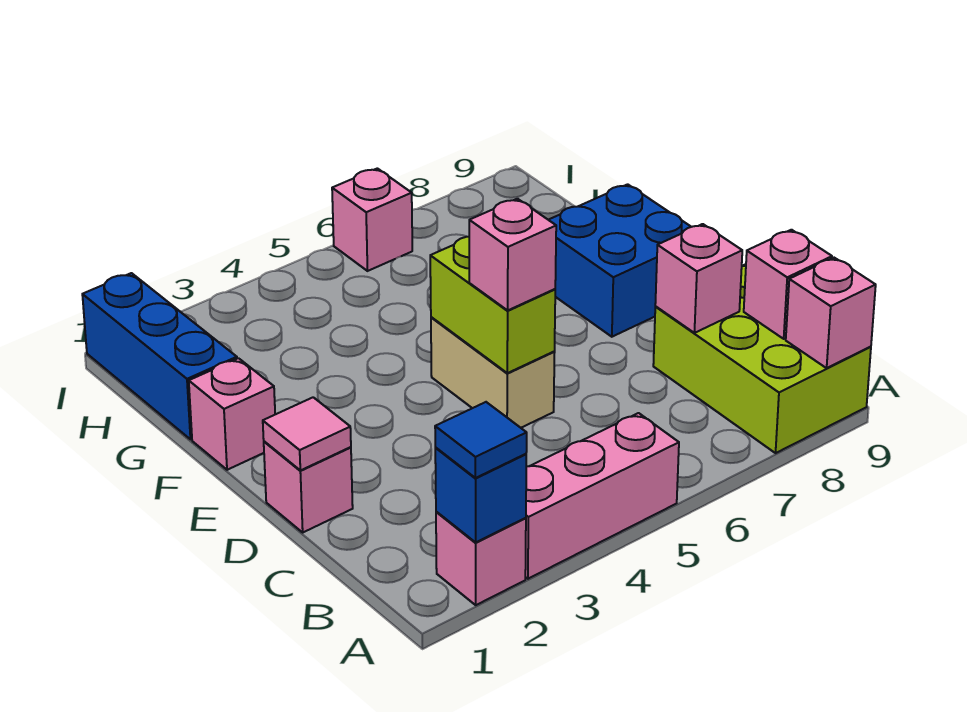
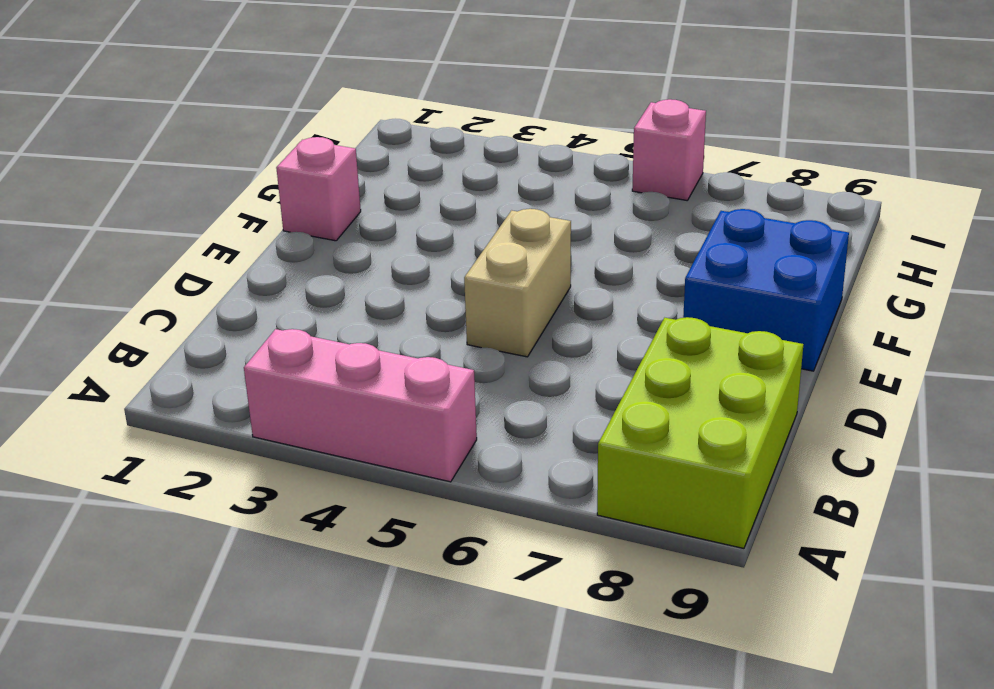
none -> pink brick A2 level 1
none -> pink brick D1 level 1
none -> blue brick G1:I1 level 1

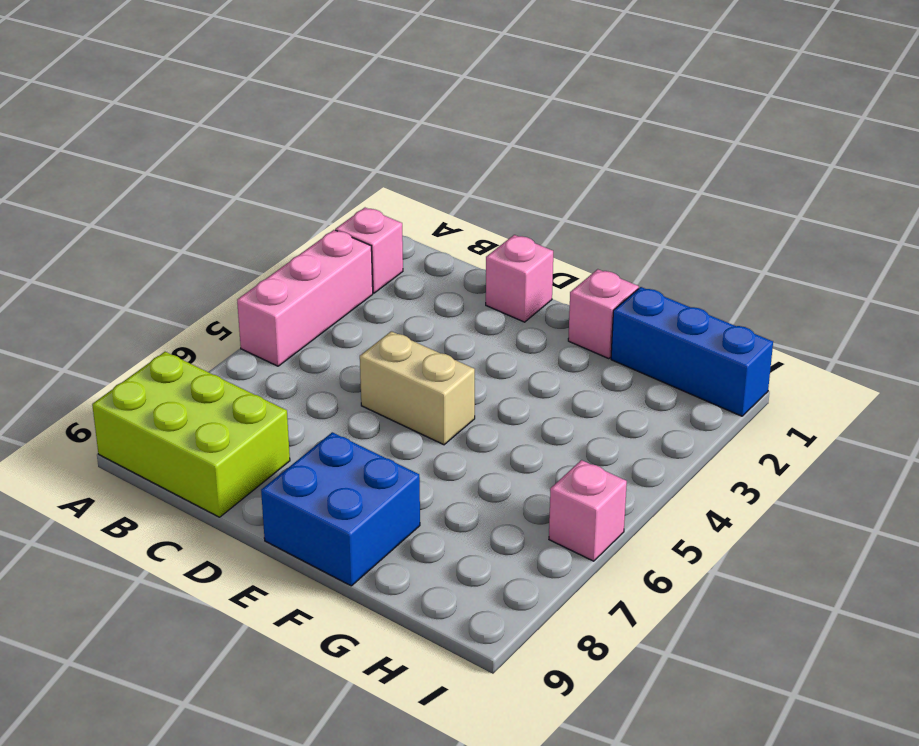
none -> blue brick A2 level 2
none -> pink brick A9 level 2
none -> pink brick B9 level 2

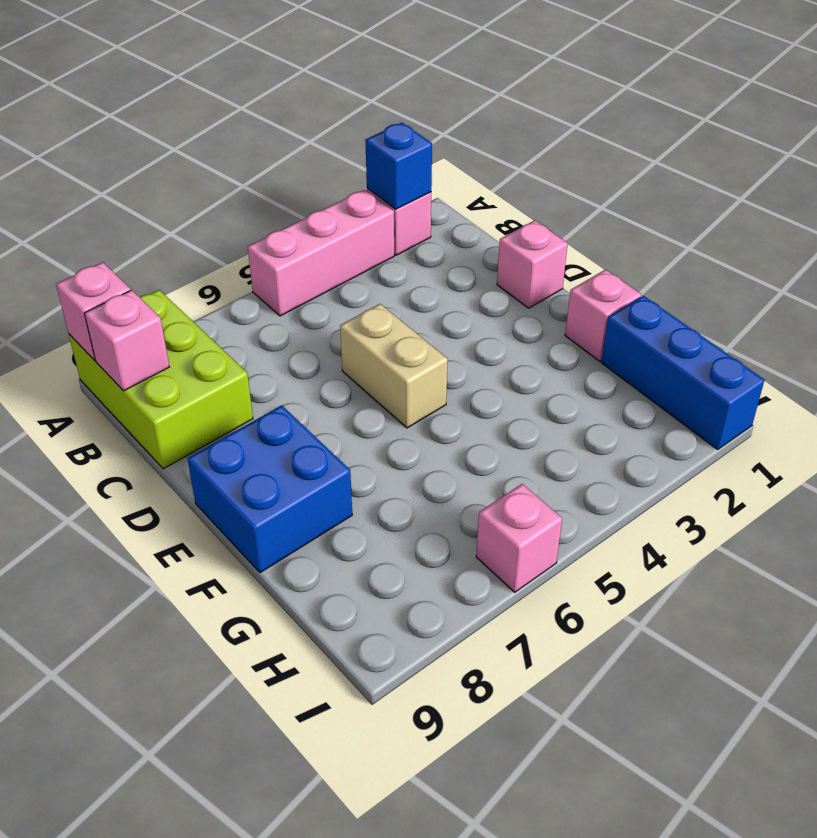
none -> pink brick C8 level 2
none -> pink tile D1 level 2
none -> lime brick D5:E5 level 2

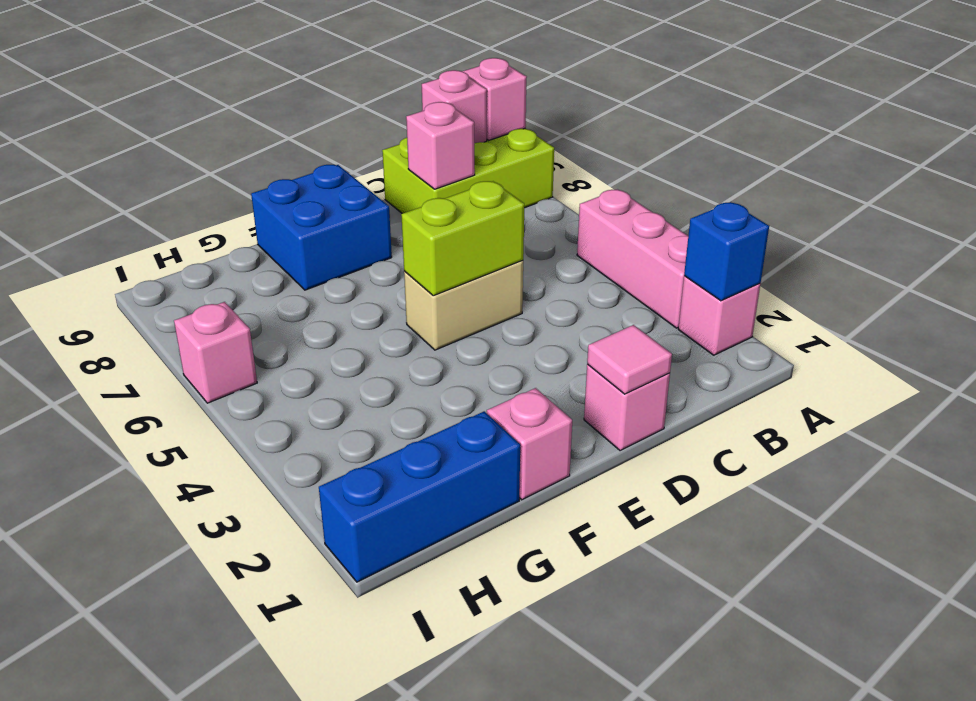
none -> blue tile A2 level 3
none -> pink brick D5 level 3

